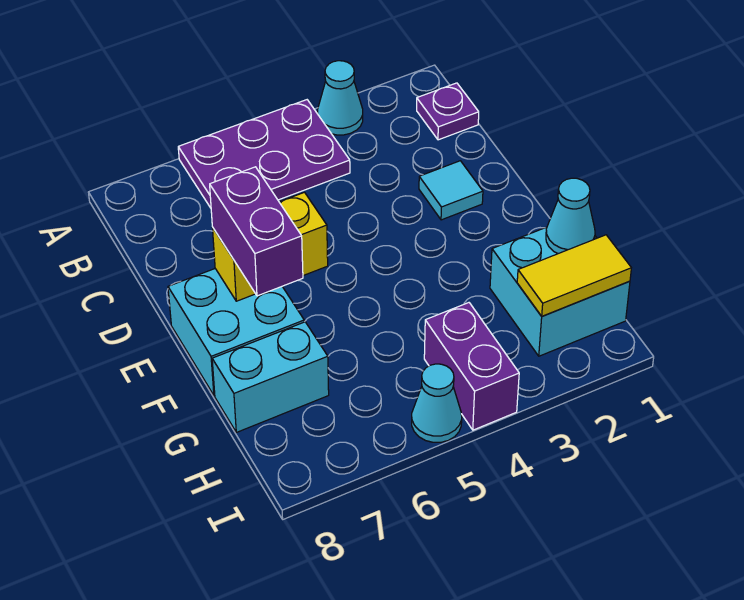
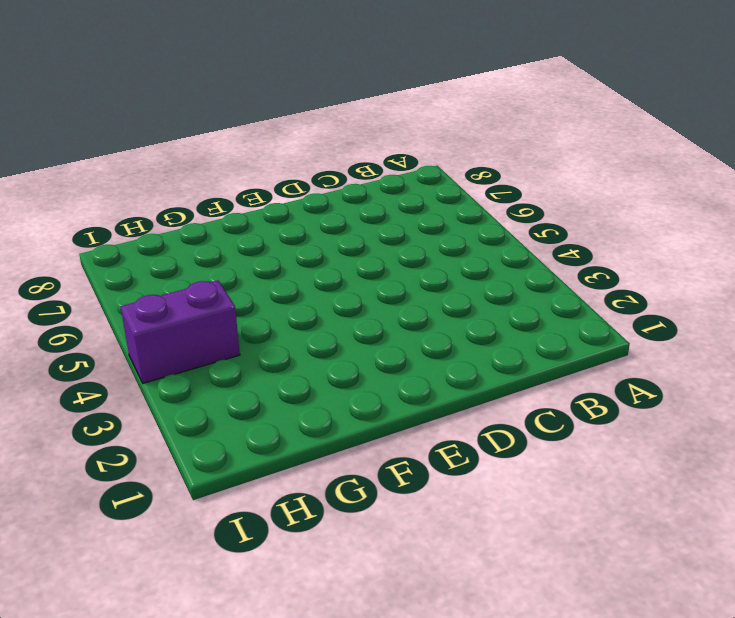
none -> cyan cone A3 level 1
none -> purple plate A4:B6 level 1
none -> purple plate B1 level 1

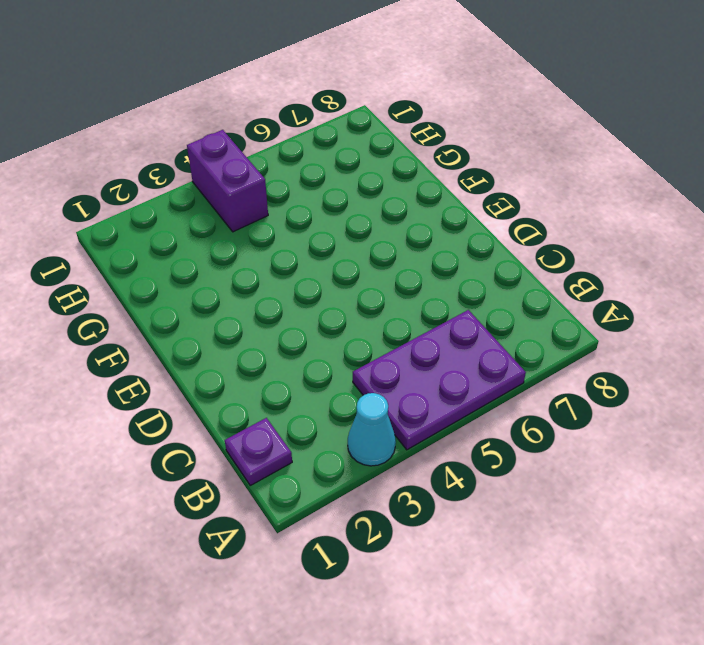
none -> cyan tile D2 level 1
none -> cyan brick E7:F8 level 1
none -> cyan brick G1:H2 level 1

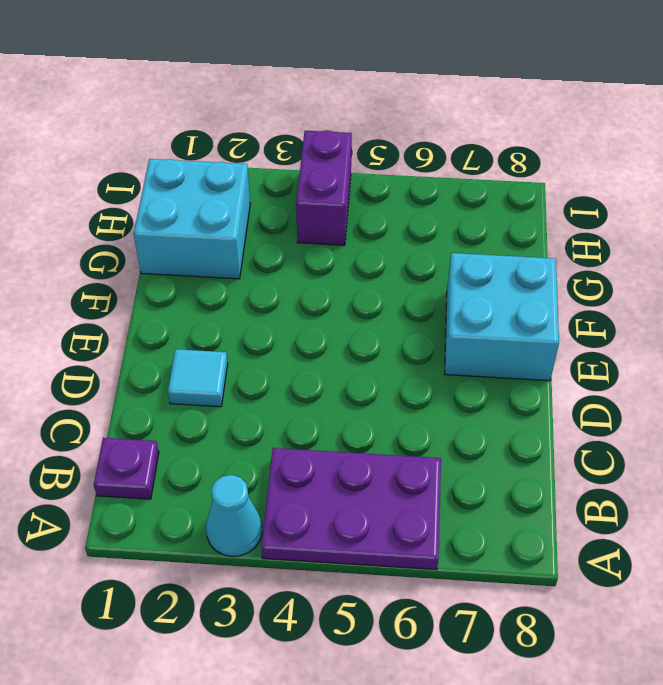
none -> cyan brick G7:G8 level 1
none -> cyan cone I5 level 1
none -> yellow brick E6:E7 level 2

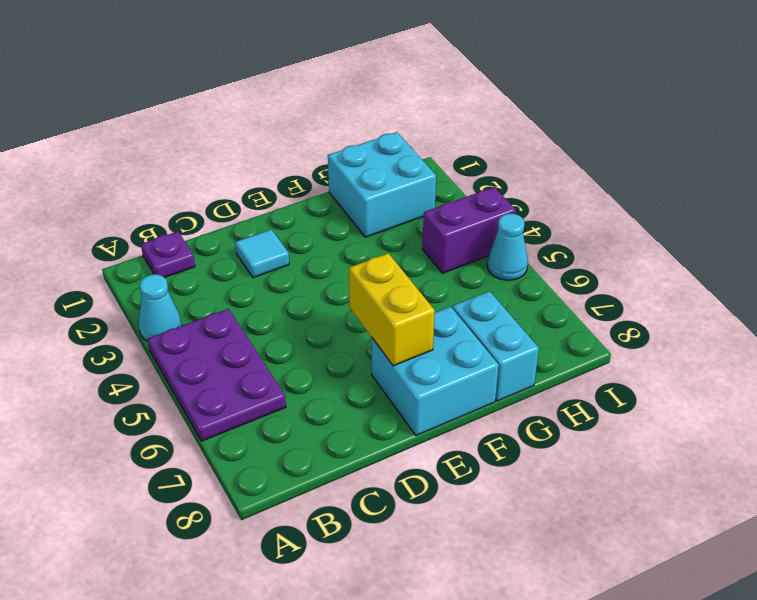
none -> cyan cone G1 level 2
none -> yellow tile H1:H2 level 2
none -> purple brick E7:F7 level 3

